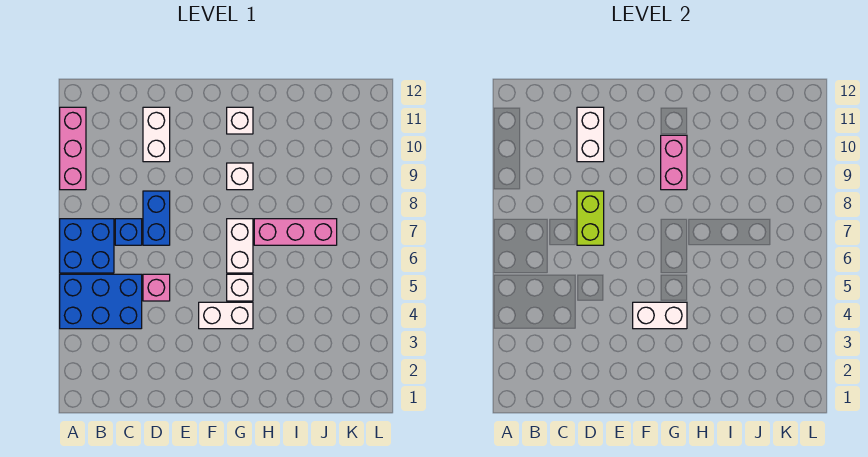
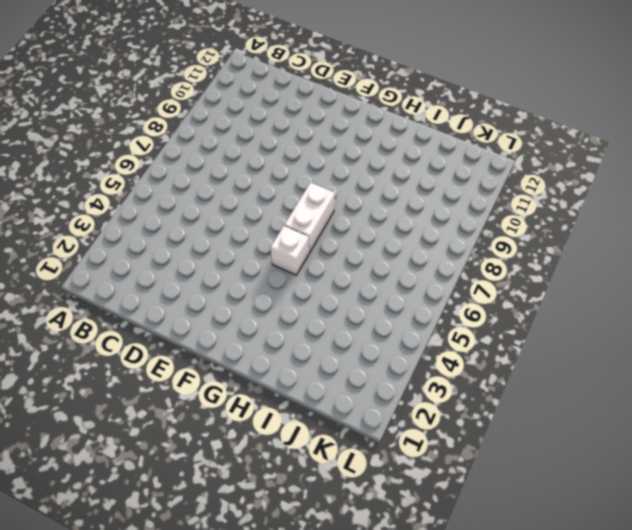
none -> blue brick A4:C5 level 1
none -> blue brick A6:B7 level 1
none -> pink brick A9:A11 level 1

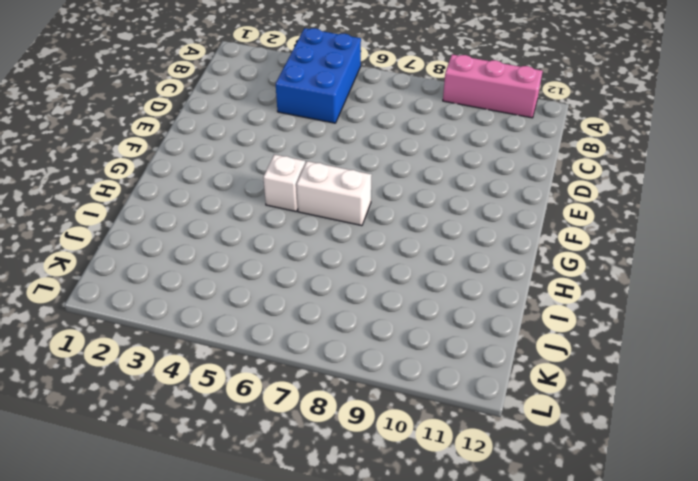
none -> blue brick A6:B7 level 1
none -> blue brick C7 level 1
none -> pink brick D5 level 1

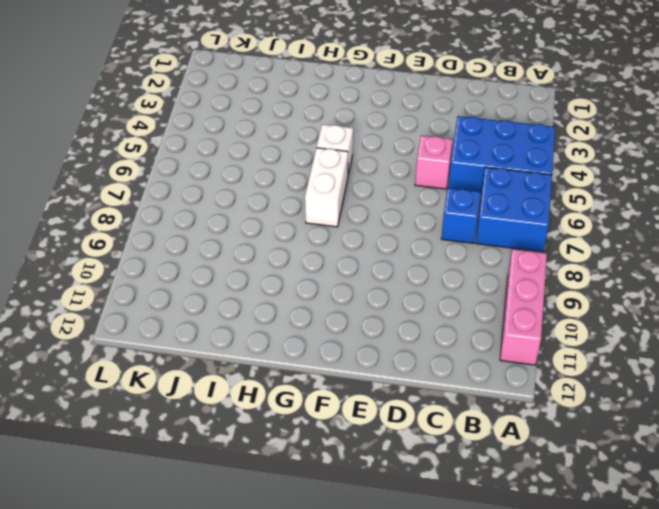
none -> blue brick D7:D8 level 1
none -> white brick D10:D11 level 1
none -> white brick F4:G4 level 1

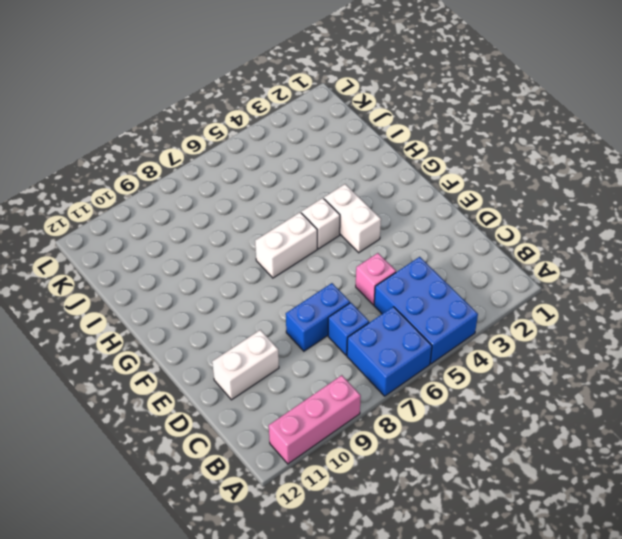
none -> white brick G9 level 1
none -> white brick G11 level 1
none -> pink brick H7:J7 level 1

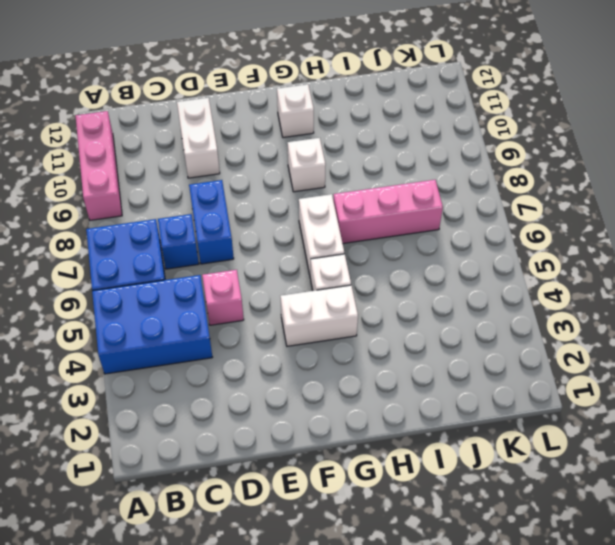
none -> lime brick D7:D8 level 2
none -> white brick D10:D11 level 2
none -> white brick F4:G4 level 2

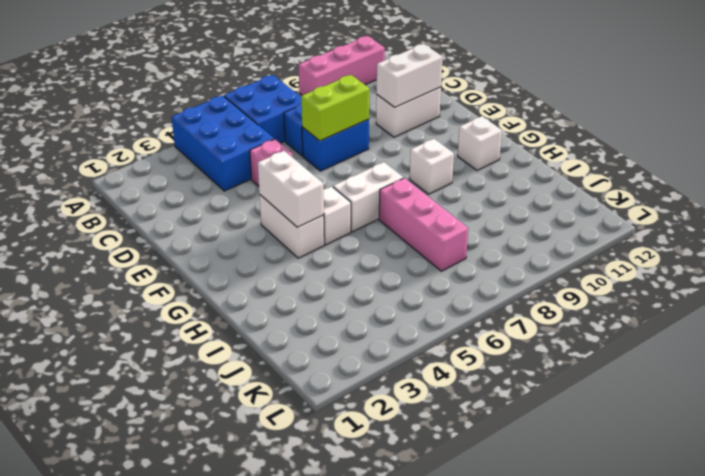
none -> pink brick G9:G10 level 2

